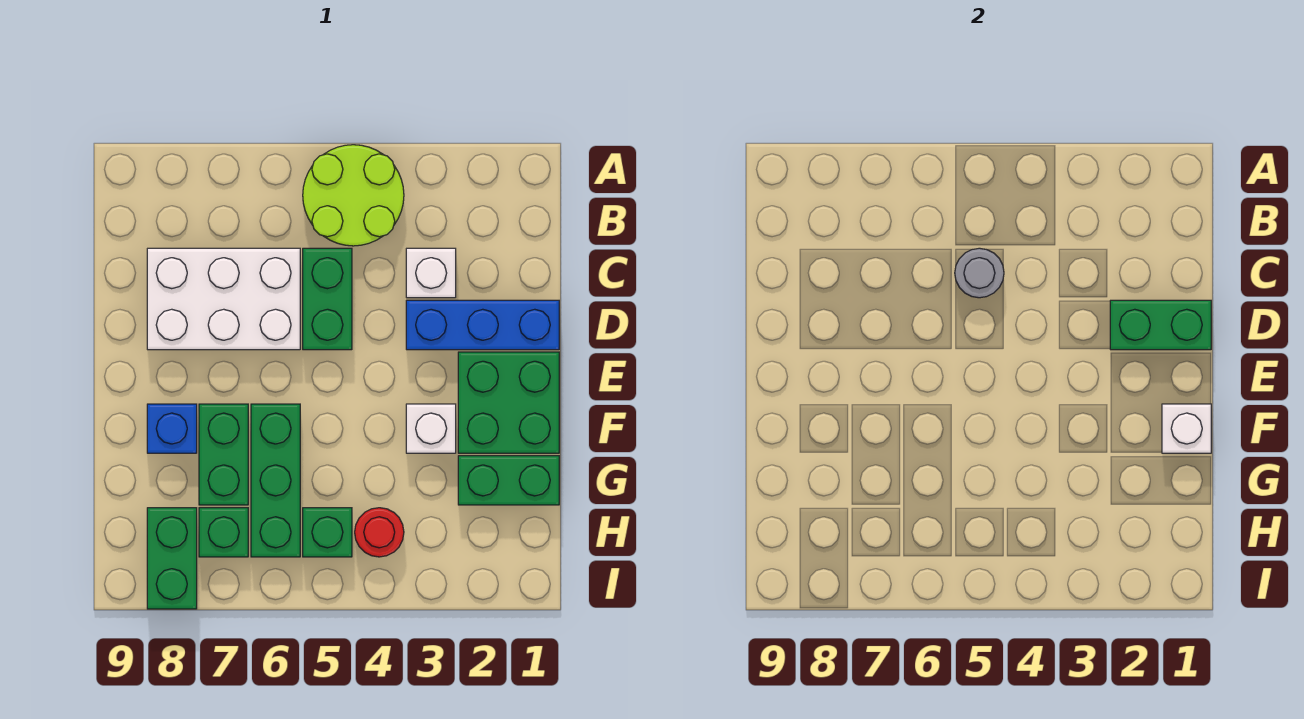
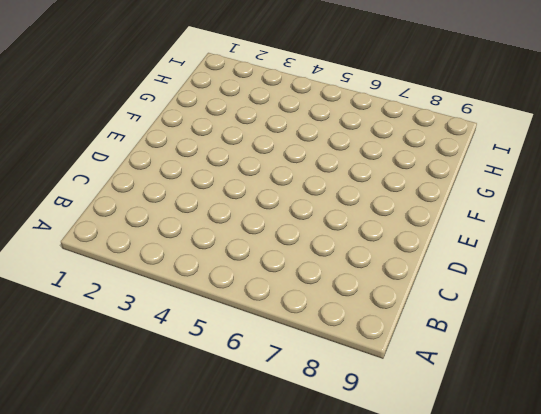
none -> lime round brick A4:B5 level 1
none -> white brick C3 level 1
none -> green brick C5:D5 level 1

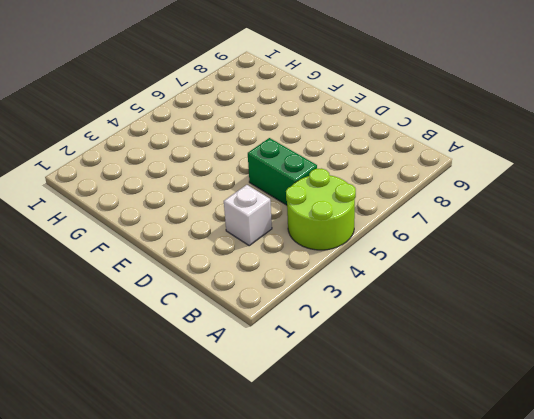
none -> white brick C6:D8 level 1
none -> blue brick D1:D3 level 1
none -> green brick E1:F2 level 1

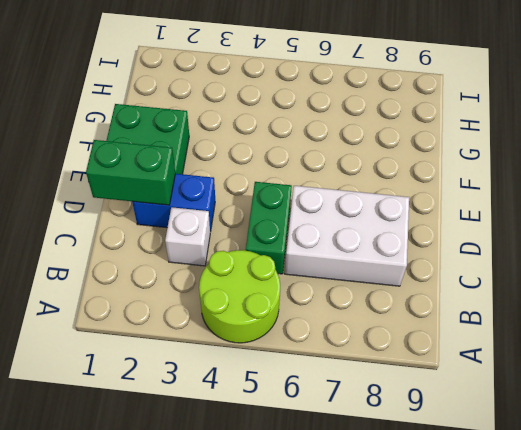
blue brick D2:D3 level 1 -> blue brick D1:D3 level 1
none -> white brick F3 level 1
none -> green brick F6:H6 level 1
none -> green brick F7:G7 level 1

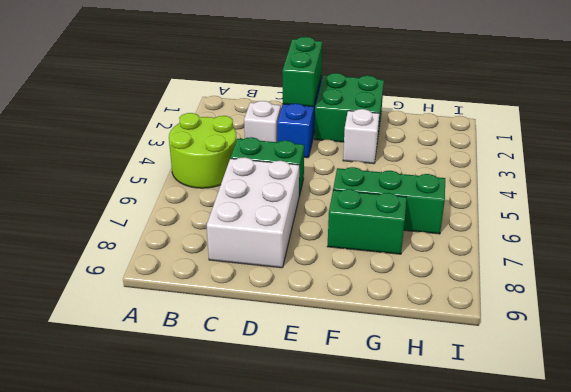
none -> blue brick F8 level 1
none -> green brick G1:G2 level 1
none -> red round brick H4 level 1

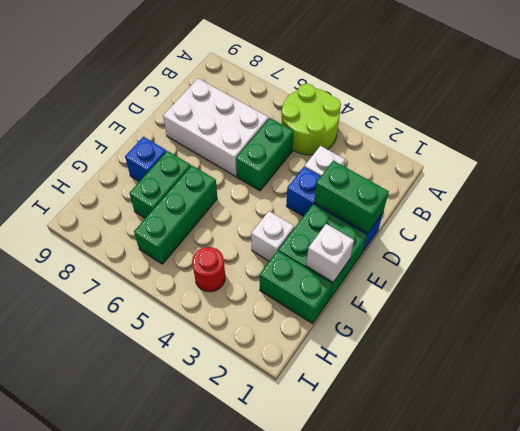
none -> green brick H5 level 1
none -> green brick H7 level 1
none -> green brick H8:I8 level 1

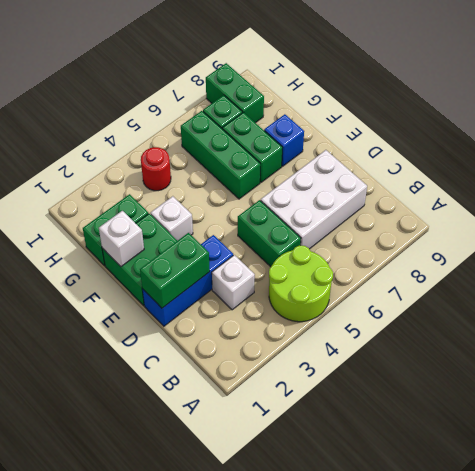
none -> green brick H5 level 1
none -> grey round brick C5 level 2

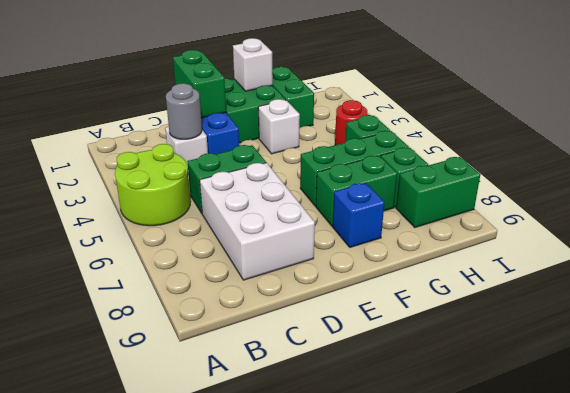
grey round brick C3 level 2 -> grey round brick C5 level 2

